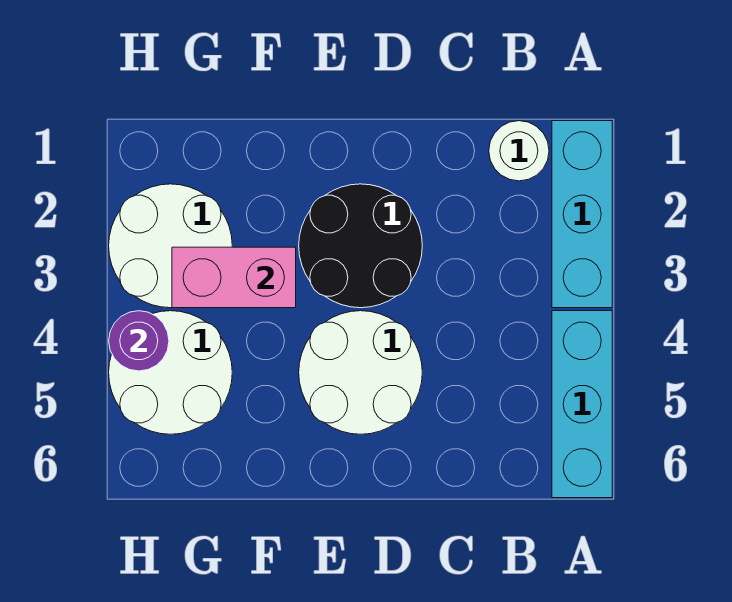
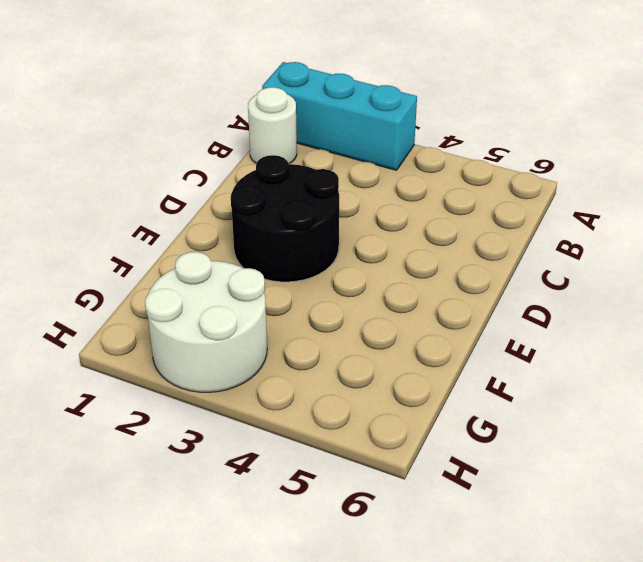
none -> cyan brick A4:A6 level 1
none -> white round brick D4:E5 level 1

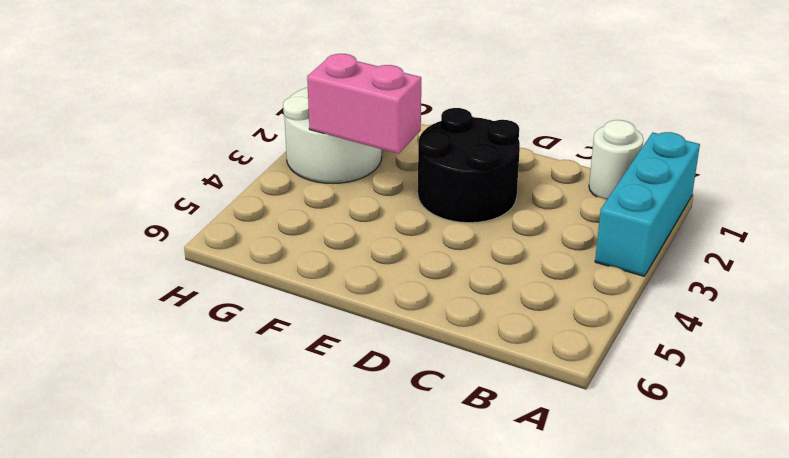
none -> cyan brick A4:A6 level 1
none -> white round brick D4:E5 level 1

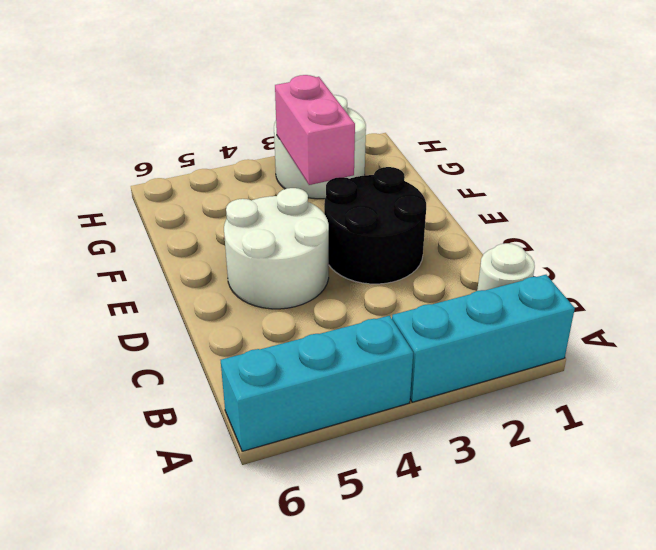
none -> white round brick G4:H5 level 1
none -> purple round brick H4 level 2

